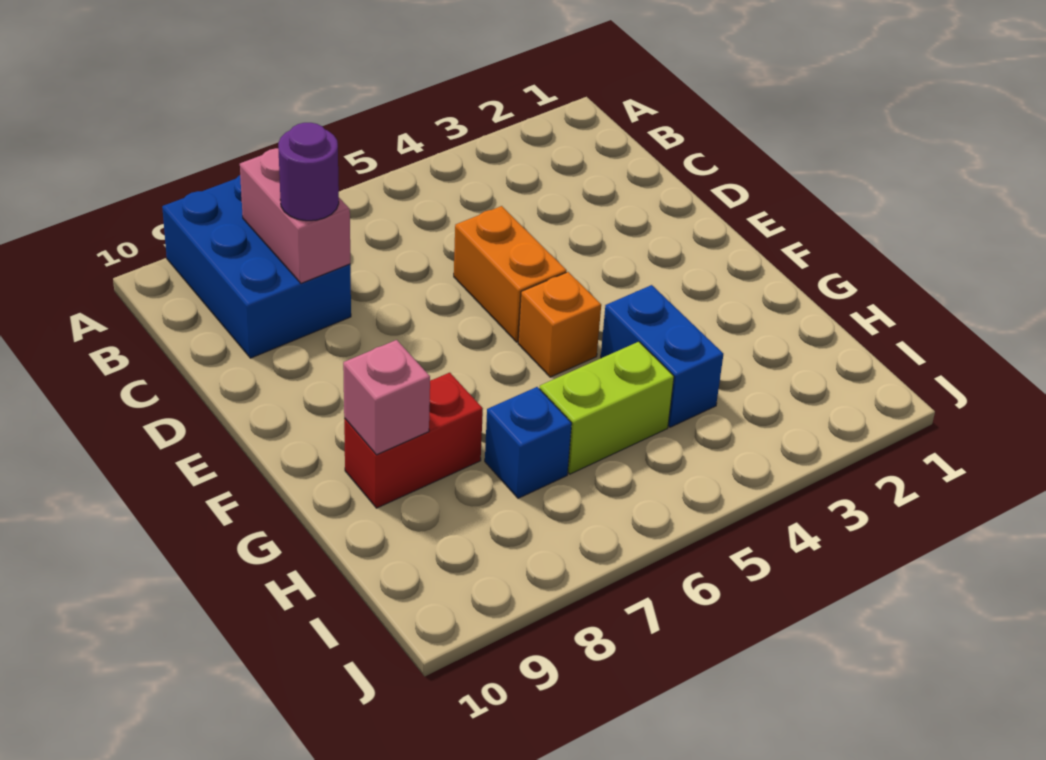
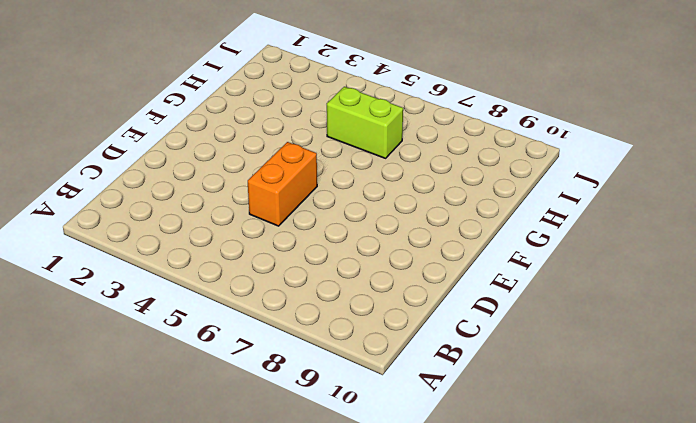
none -> blue brick A8:C9 level 1
none -> orange brick F5 level 1

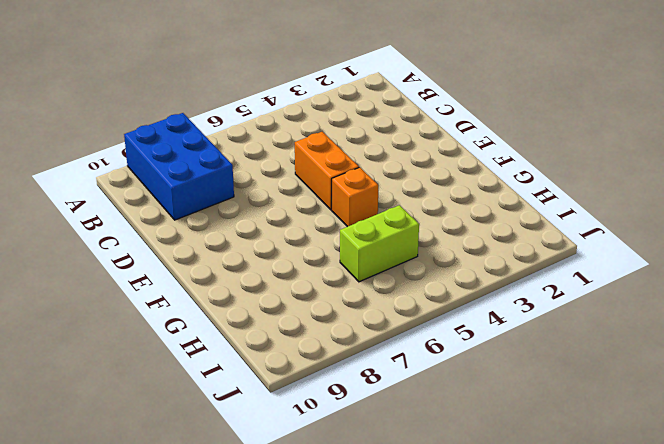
none -> blue brick G4:H4 level 1
none -> red brick G8:G9 level 1

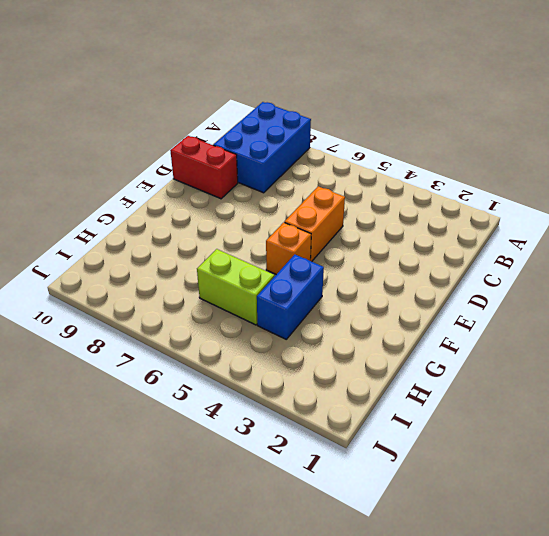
red brick D9:D10 level 1 -> red brick G8:G9 level 1
none -> blue brick H7 level 1
none -> pink brick B8:C8 level 2

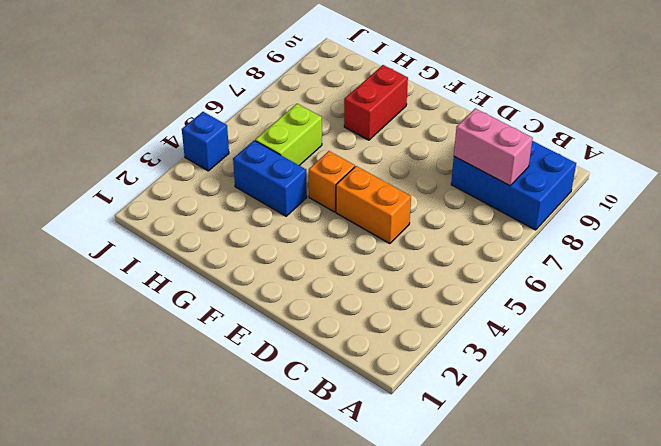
blue brick J4 level 1 -> blue brick H7 level 1
none -> pink brick G9 level 2
none -> purple round brick C8 level 3

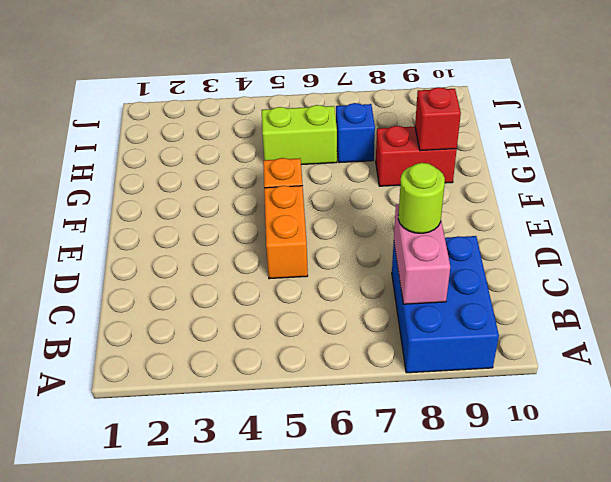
lime round brick C8 level 3 -> purple round brick C8 level 3
red brick G9 level 2 -> pink brick G9 level 2
none -> blue brick G4:H4 level 1

